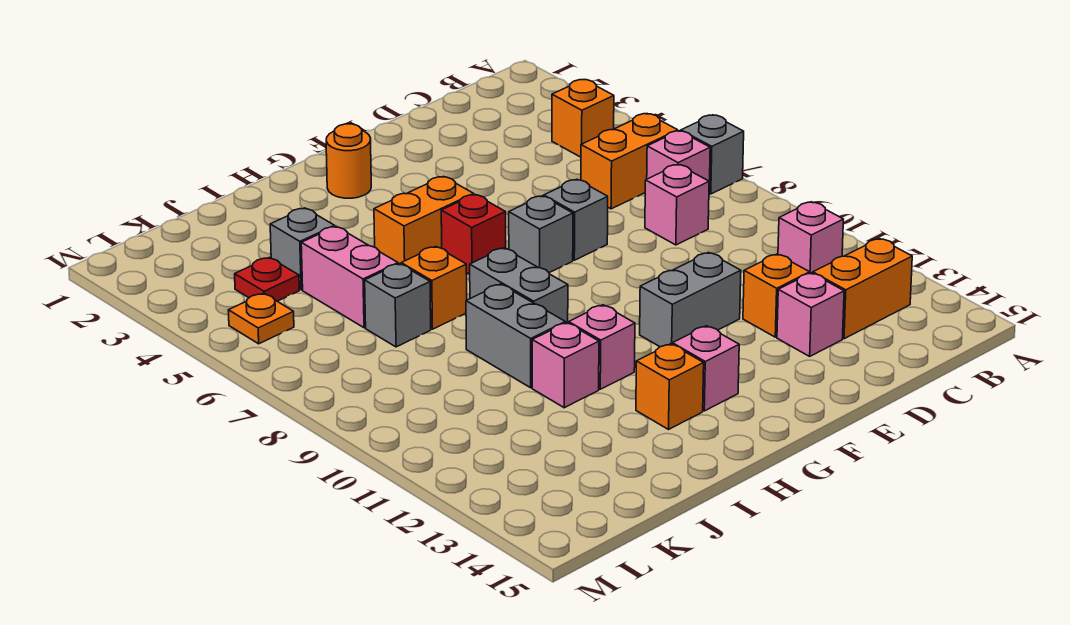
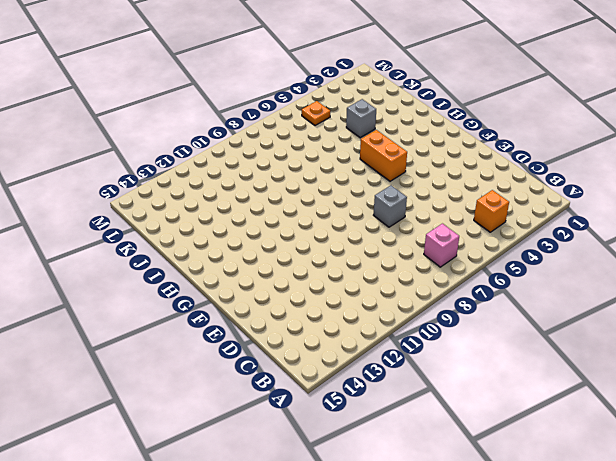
none -> grey brick A7 level 1
none -> orange brick B6:C6 level 1
none -> pink brick B11 level 1

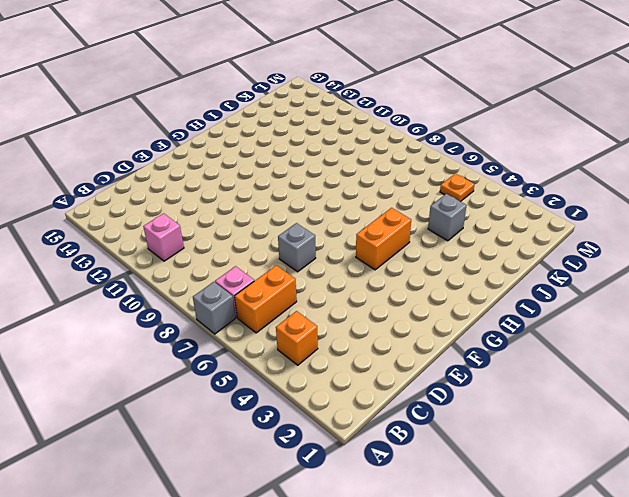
none -> orange brick B13:C13 level 1
none -> pink brick C8 level 1
none -> orange brick D12 level 1

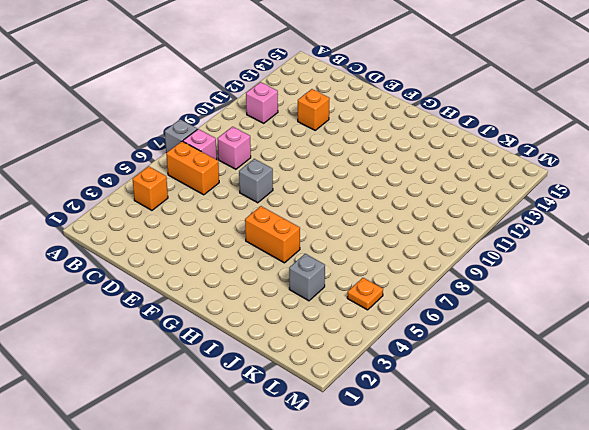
none -> orange brick B13:C13 level 1
none -> pink brick D13 level 1
none -> grey brick E11:F11 level 1

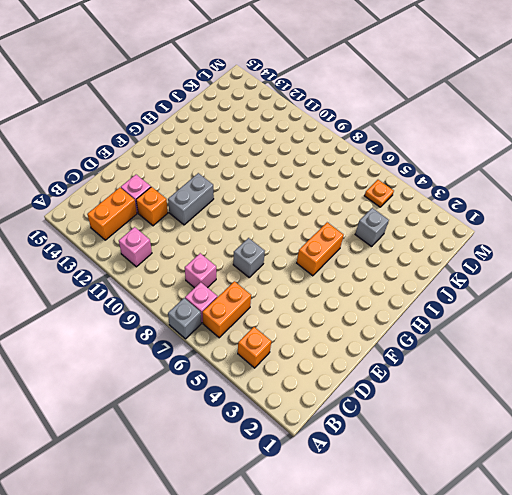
none -> grey brick F7 level 1
none -> orange round brick G2 level 1
none -> red brick G6 level 1

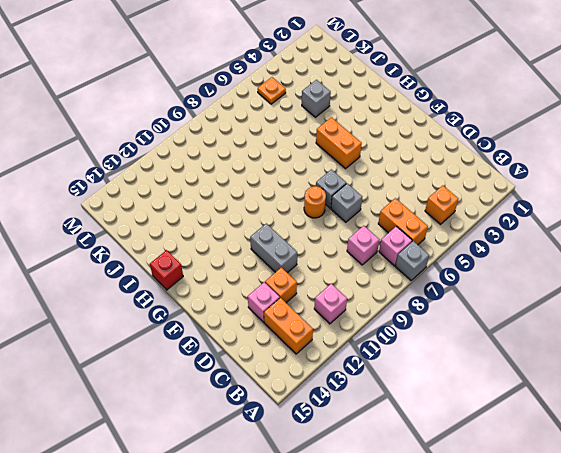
orange round brick F8 level 1 -> orange round brick G2 level 1
red brick H15 level 1 -> red brick G6 level 1
none -> pink brick G13 level 1
none -> grey brick H8:H9 level 1
none -> pink brick H11 level 1

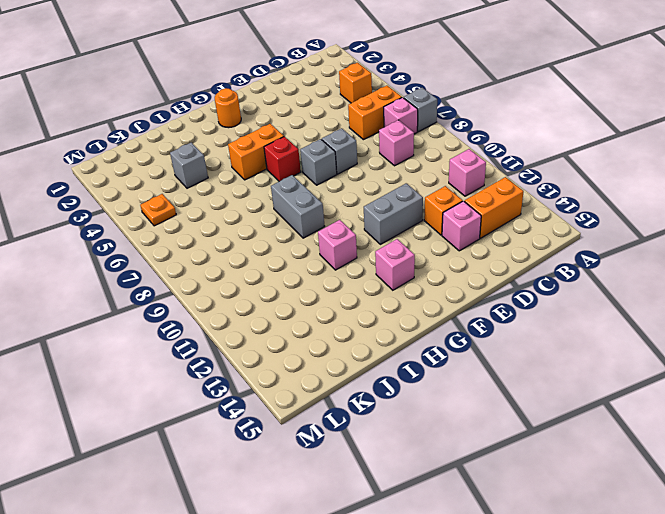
none -> orange brick H13 level 1
none -> orange brick I7 level 1
none -> grey brick I9:I10 level 1

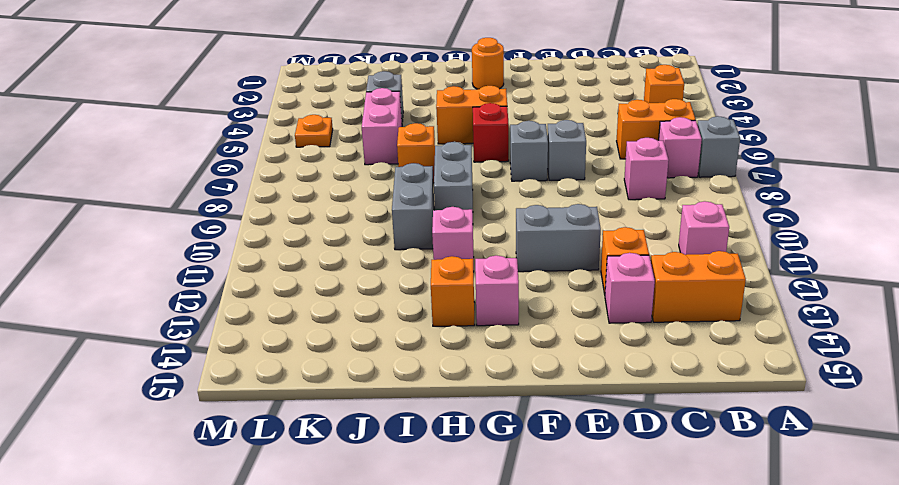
none -> pink brick I11 level 1
none -> grey brick J7 level 1
none -> red plate K4 level 1

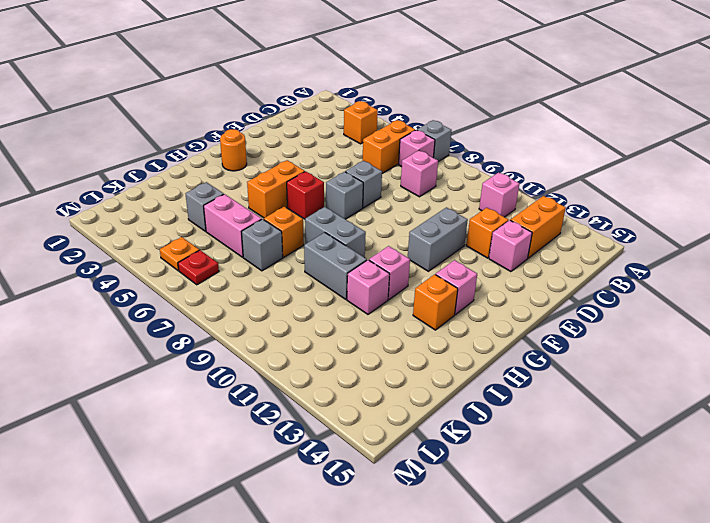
red plate L6 level 1 -> red plate K4 level 1

